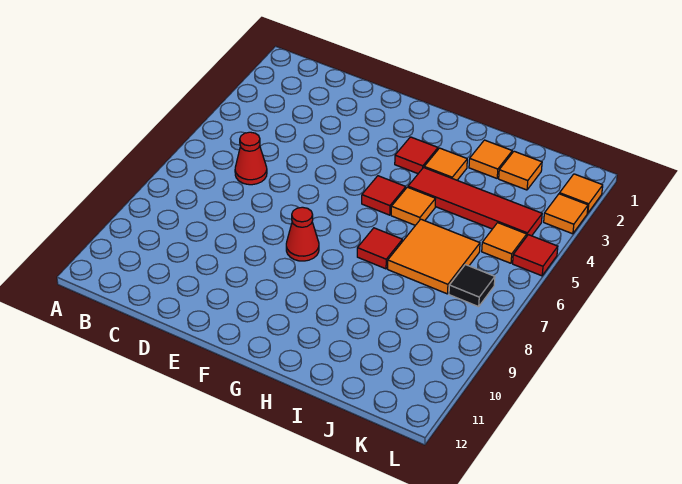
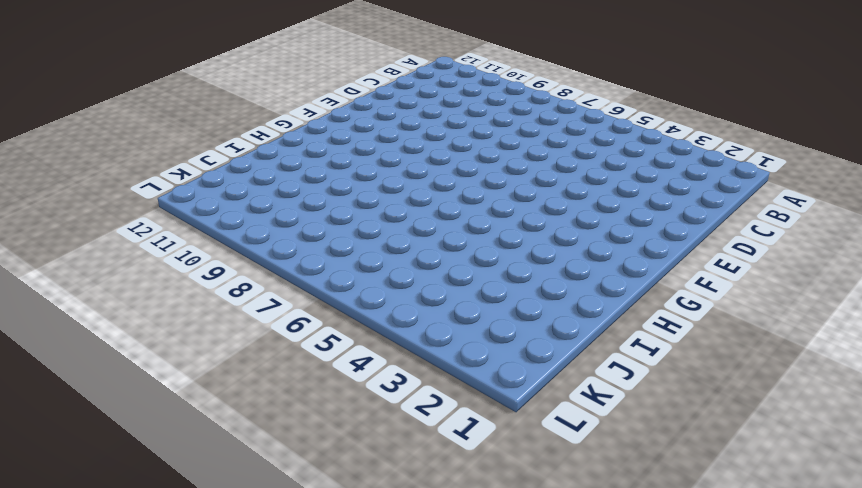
none -> red cone C6 level 1
none -> red cone F8 level 1
none -> red tile G3 level 1

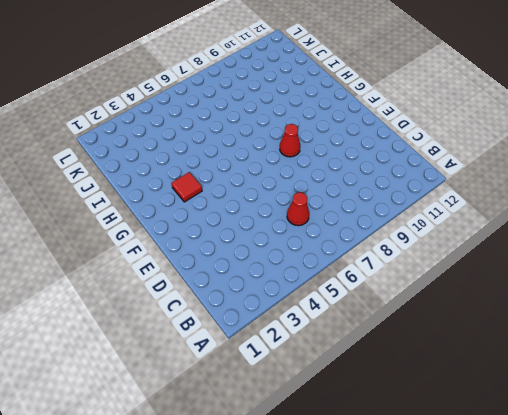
none -> red tile G5 level 1
none -> orange tile H3 level 1
none -> red tile H4:K4 level 1

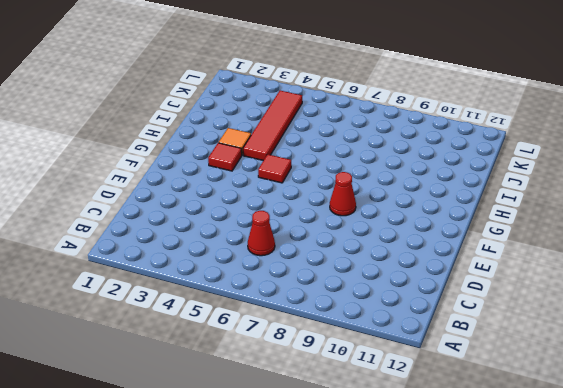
none -> orange tile H5 level 1
none -> red tile H7 level 1
none -> orange tile I2 level 1

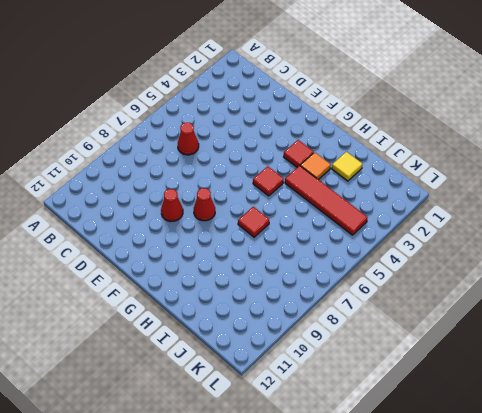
red cone E9 level 1 -> none
yellow tile I2 level 1 -> orange tile I2 level 1
none -> orange tile H5 level 1
none -> orange tile I6:J7 level 1
none -> orange tile J2 level 1

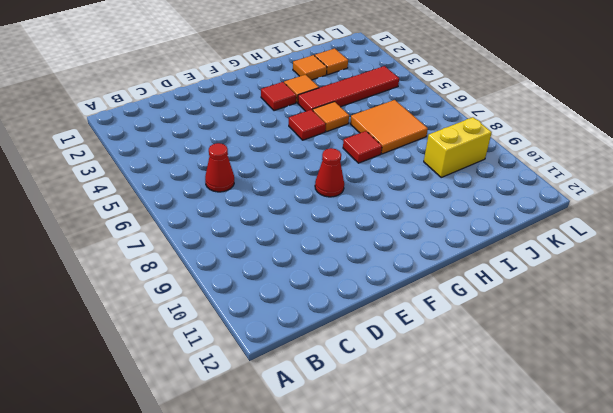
yellow brick J9:K9 level 1 -> none
none -> orange tile K5 level 1
none -> black tile K7 level 1
none -> orange tile L2 level 1

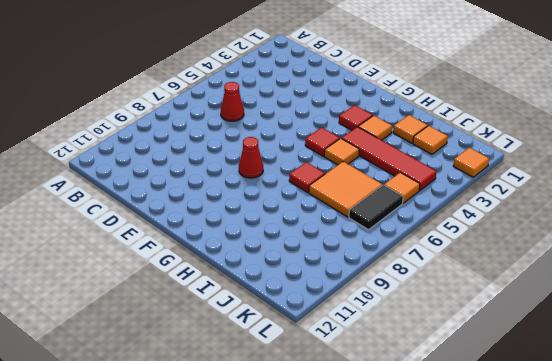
black tile K6:K7 level 1 -> black tile K7 level 1
none -> orange tile L3 level 1
none -> red tile L5 level 1

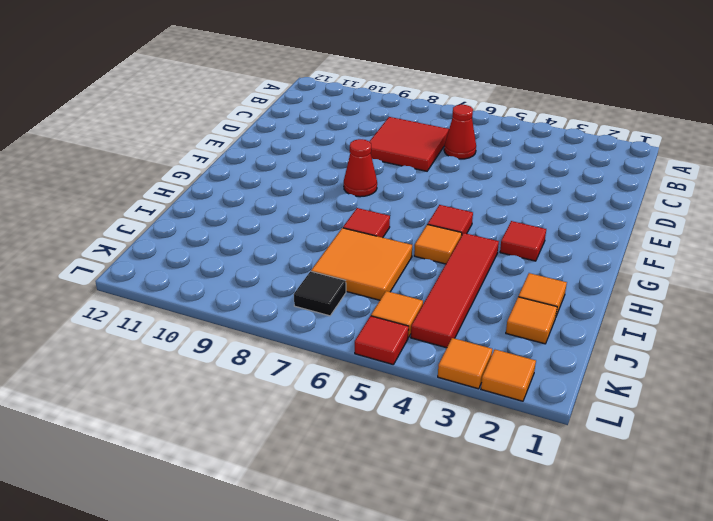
red tile C7:D8 level 1 -> none
none -> orange tile H3 level 1

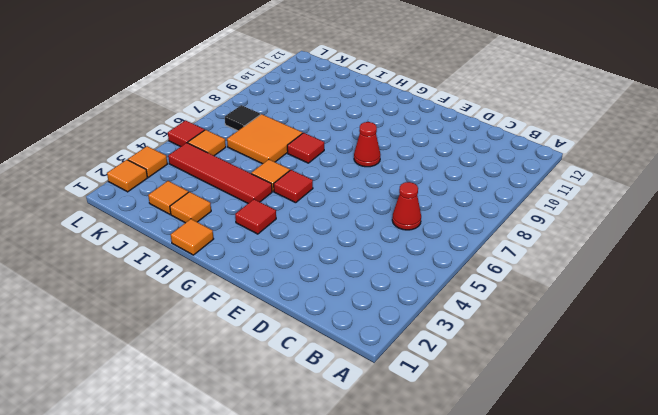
orange tile H1 level 1 -> orange tile H3 level 1

